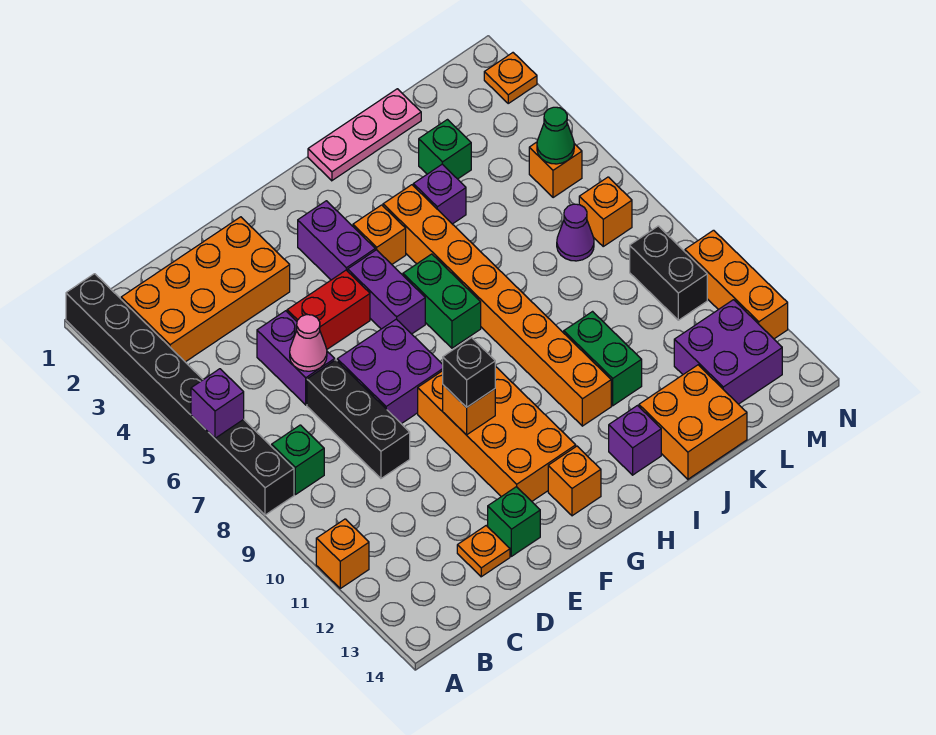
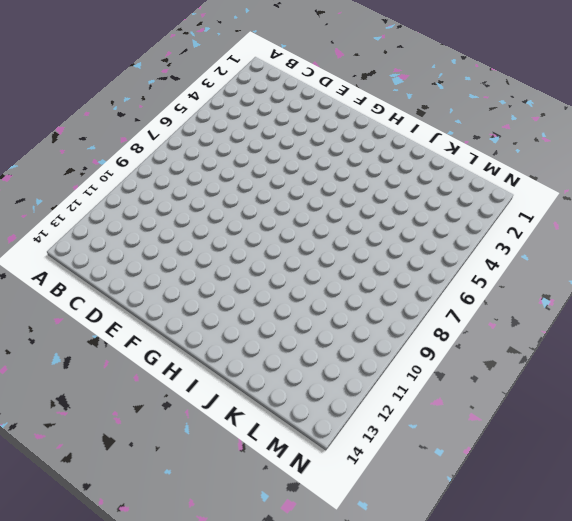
none -> black brick A1:A8 level 1
none -> orange brick A11 level 1
none -> orange brick B2:E3 level 1
none -> green brick B8 level 1

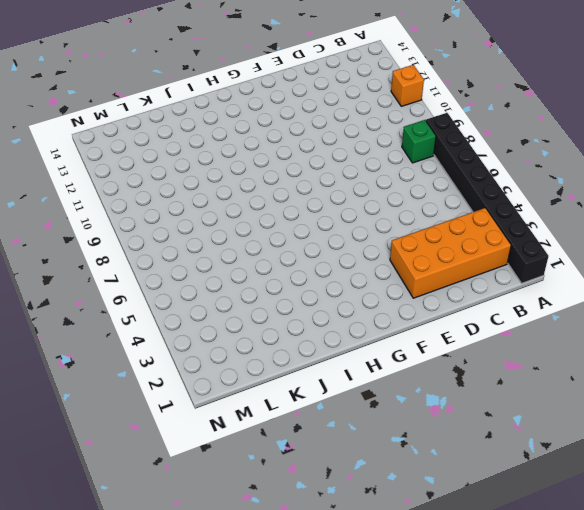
none -> purple brick D5:D6 level 1
none -> black brick D7:D9 level 1
none -> orange plate D13 level 1
none -> red brick E5:F5 level 1

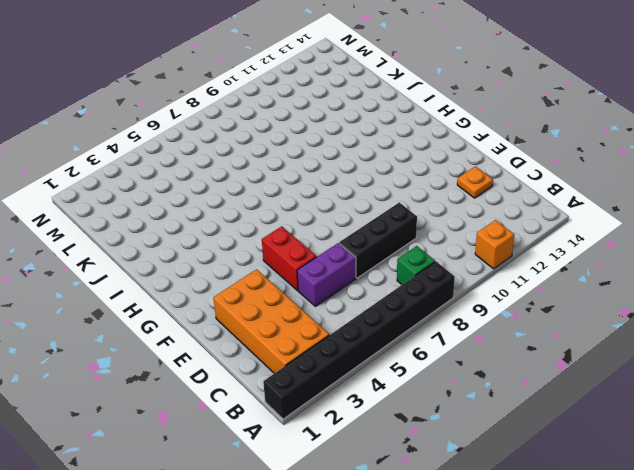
none -> purple brick E7:F8 level 1
none -> green brick E13 level 1
none -> orange brick F9:G12 level 1
none -> purple brick G3:G4 level 1

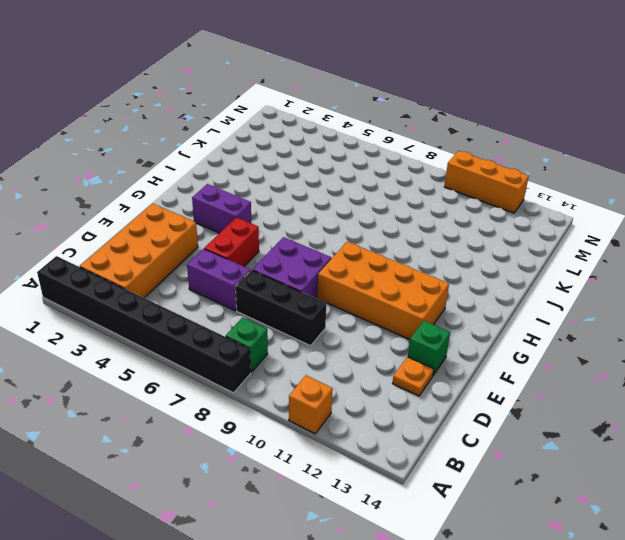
none -> purple brick G5:G6 level 1
none -> orange brick G13 level 1
none -> orange brick H4 level 1
none -> green brick H6:H7 level 1

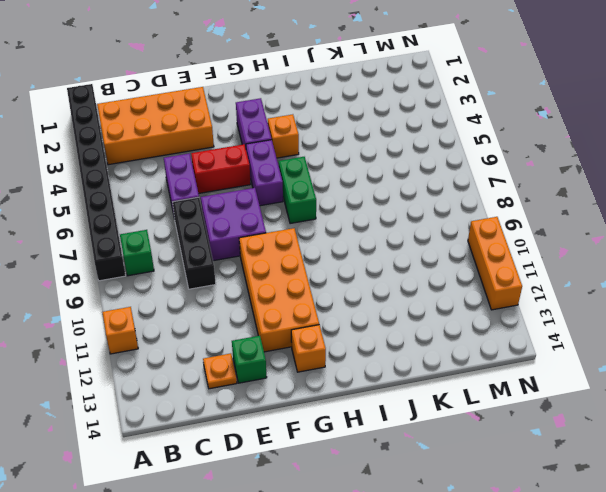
none -> pink plate I1:K1 level 1
none -> orange brick I4:I11 level 1
none -> purple brick I13 level 1
none -> purple brick J4 level 1

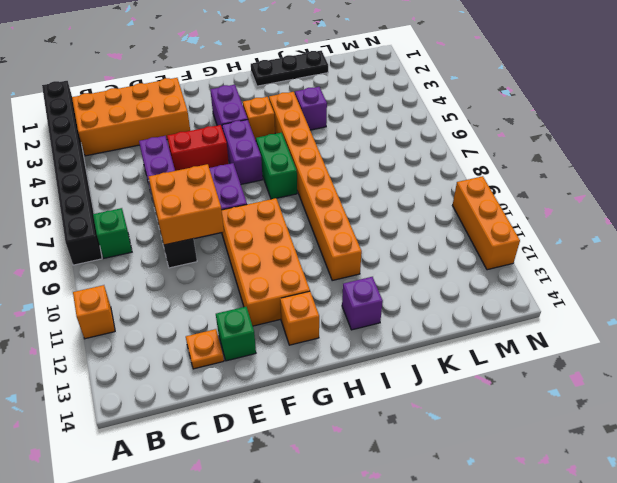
orange brick D8:E9 level 2 -> orange brick J13:K14 level 1
black plate I1:K1 level 1 -> pink plate I1:K1 level 1
none -> green brick J10:J11 level 1
none -> green brick K3 level 1
none -> purple cone L7 level 1
none -> purple brick L12:M13 level 1

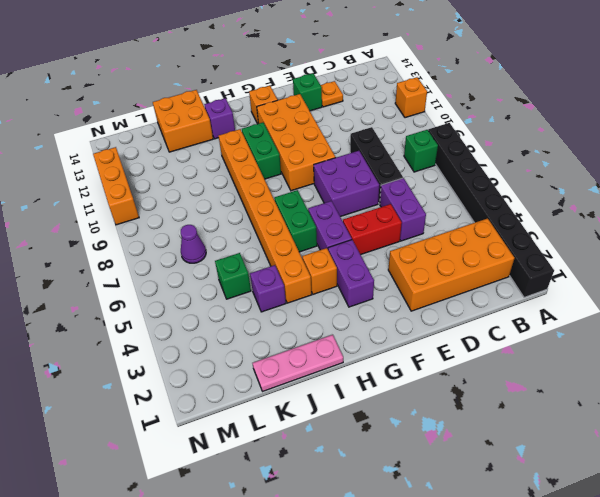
green brick H10:H11 level 1 -> green brick J10:J11 level 1
green brick K5 level 1 -> green brick K3 level 1
none -> purple brick L12:M13 level 1
none -> orange brick M5 level 1
none -> orange brick M7 level 1
none -> black brick M9:M10 level 1

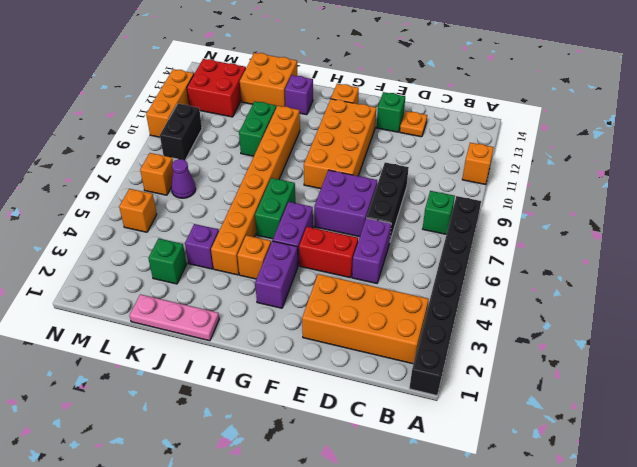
red brick L12:M13 level 1 -> purple brick L12:M13 level 1
none -> orange plate N2 level 1
none -> purple brick A6 level 2
none -> pink cone D6 level 2
none -> orange brick F10 level 2

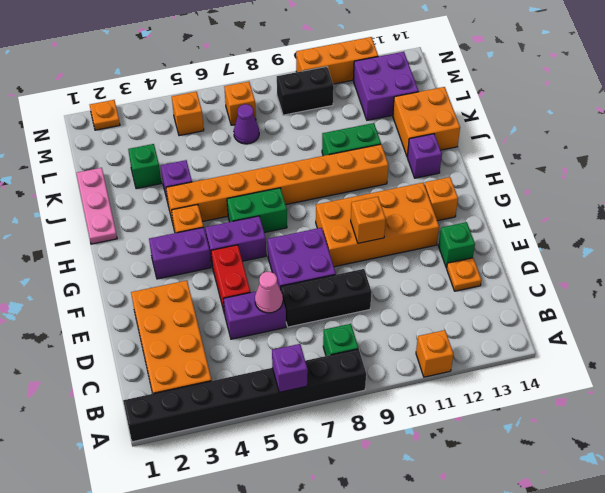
none -> green cone M5 level 2
none -> black brick F10 level 3

